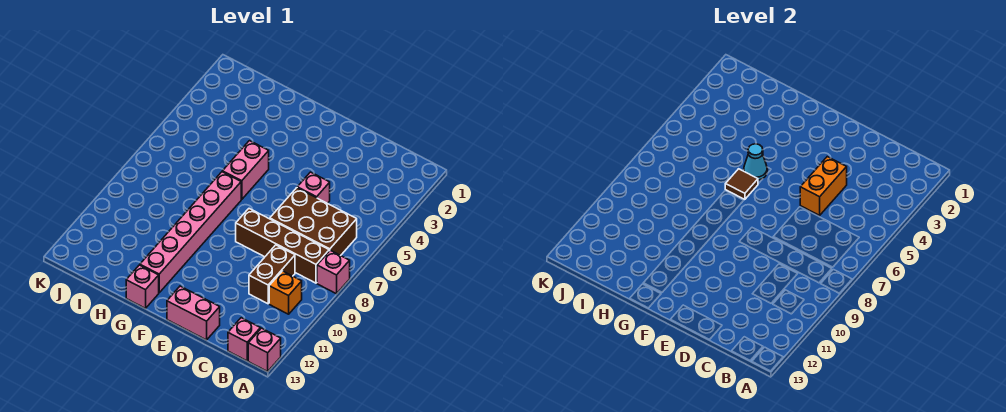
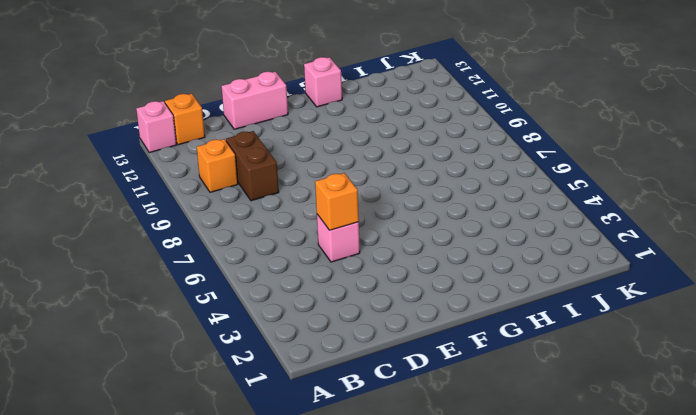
orange brick B13 level 1 -> pink brick B13 level 1
orange brick D5 level 2 -> orange brick D4:D5 level 2
none -> pink brick A8 level 1
none -> brown brick B6:D7 level 1
none -> brown brick B8:E8 level 1

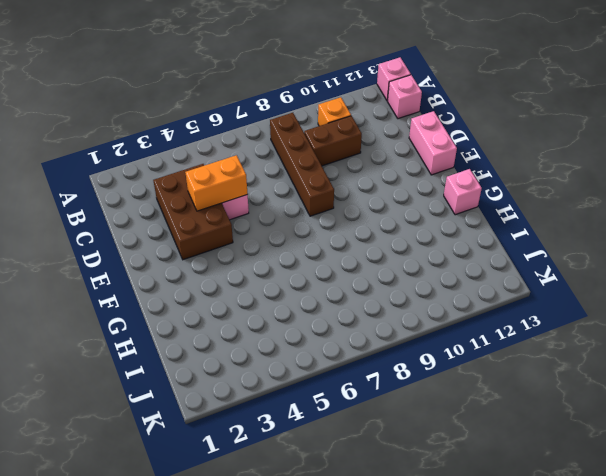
brown brick C3:E4 level 1 -> brown brick B6:D7 level 1
none -> pink brick A8 level 1
none -> pink brick G5:G6 level 1
none -> pink brick G7:G12 level 1

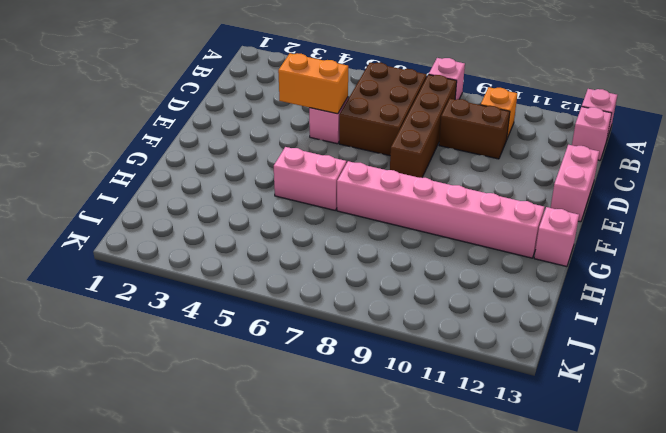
none -> cyan cone G5 level 2
none -> brown tile G6 level 2

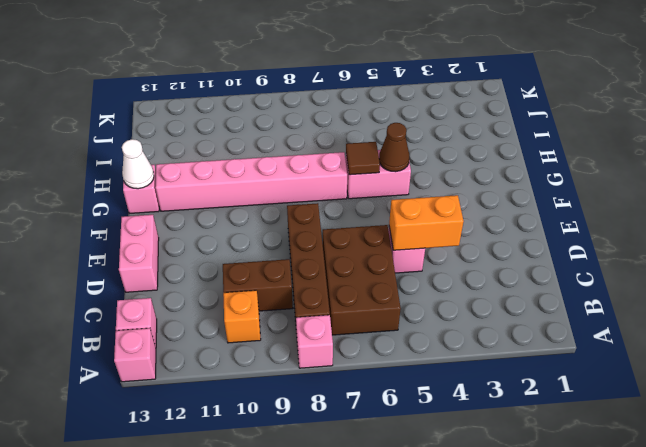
brown cone G5 level 2 -> cyan cone G5 level 2
white cone G13 level 2 -> none

